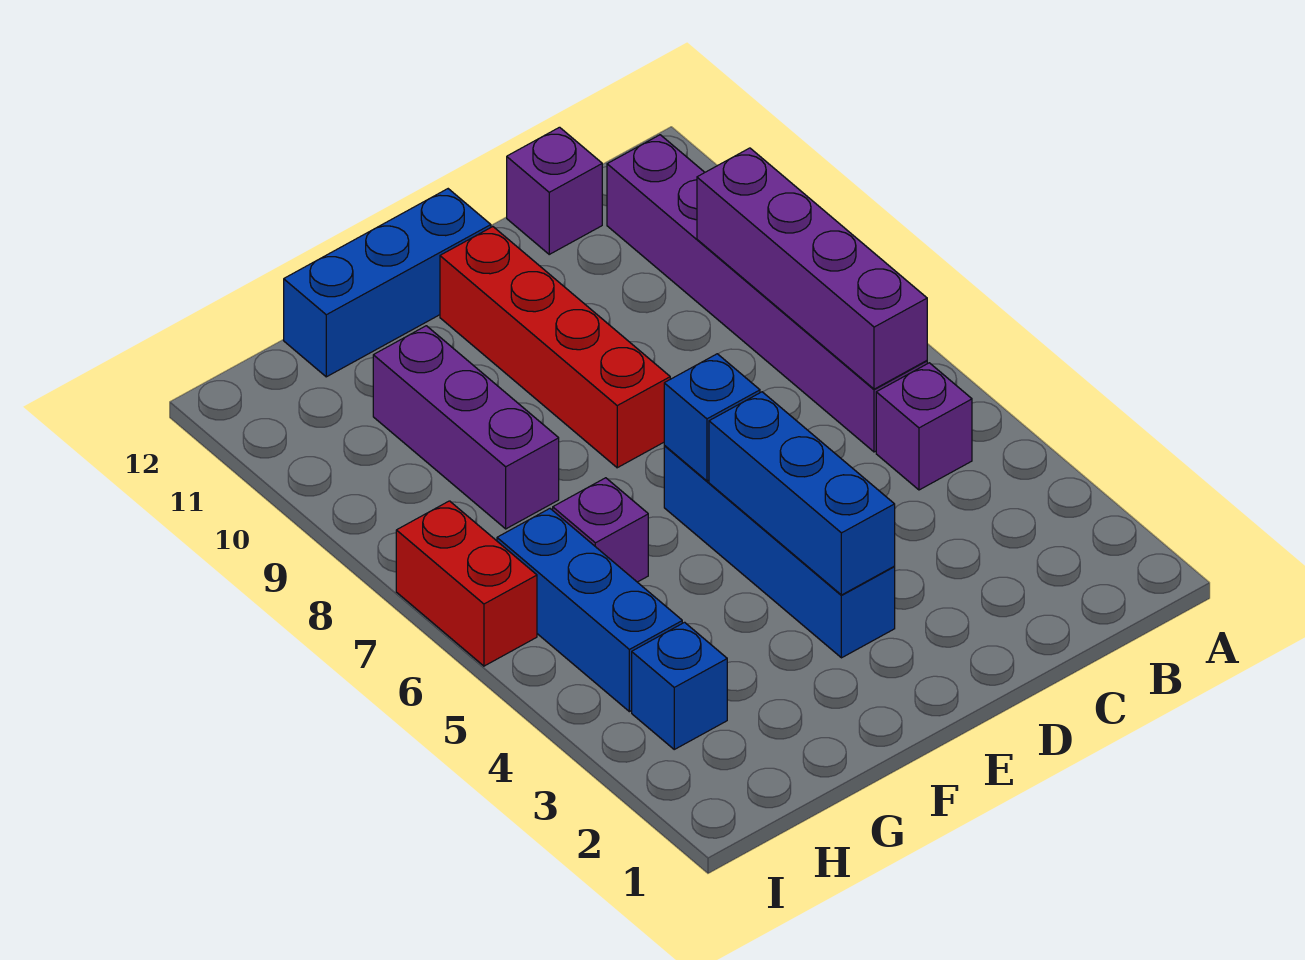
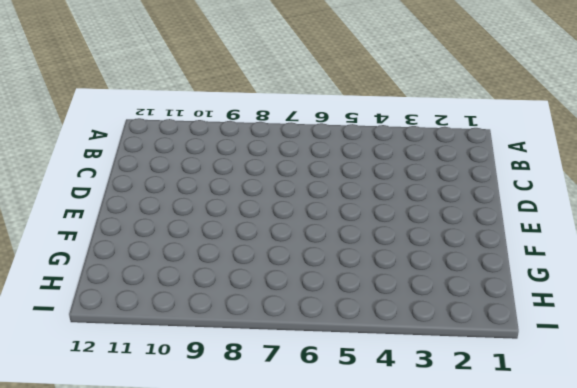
none -> purple brick B5 level 1
none -> purple brick B6:B11 level 1
none -> purple brick C12 level 1

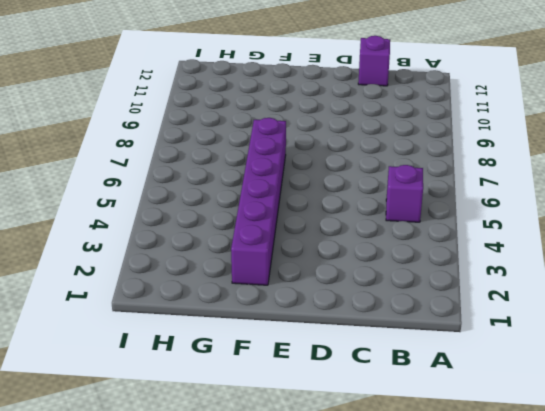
purple brick F2:F7 level 1 -> purple brick B6:B11 level 1
none -> blue brick E3:E6 level 1
none -> red brick E8:E11 level 1
none -> blue brick E12:G12 level 1

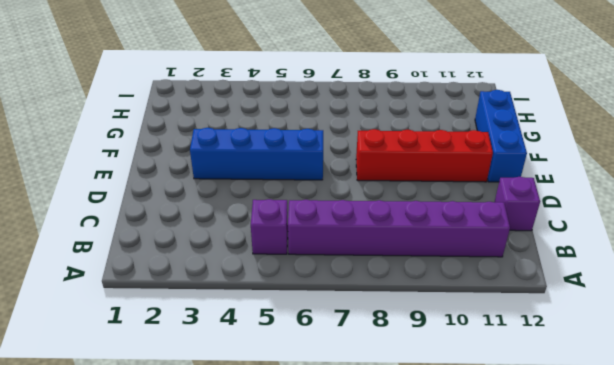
none -> purple brick G6 level 1
none -> purple brick G8:G10 level 1
none -> blue brick H3 level 1

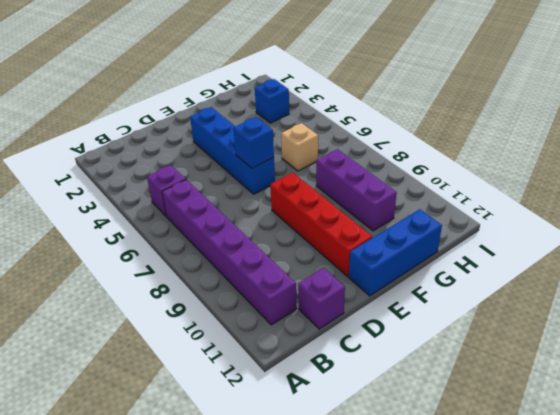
tan brick G6 level 1 -> purple brick G6 level 1
none -> blue brick H4:H6 level 1
none -> red brick I6:I7 level 1
none -> purple brick B6:B9 level 2

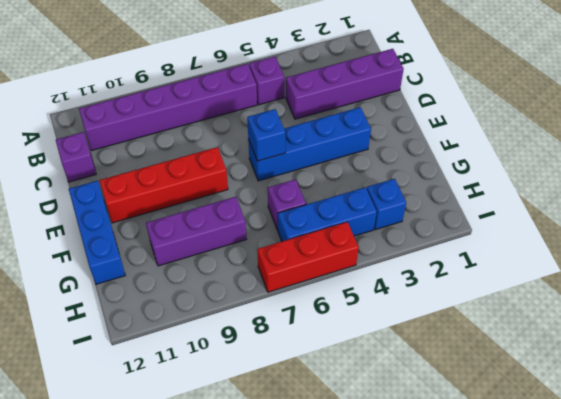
purple brick C1:C4 level 1 -> purple brick B6:B9 level 2
red brick I5:I7 level 1 -> red brick I6:I7 level 1
none -> blue brick E3:E5 level 2

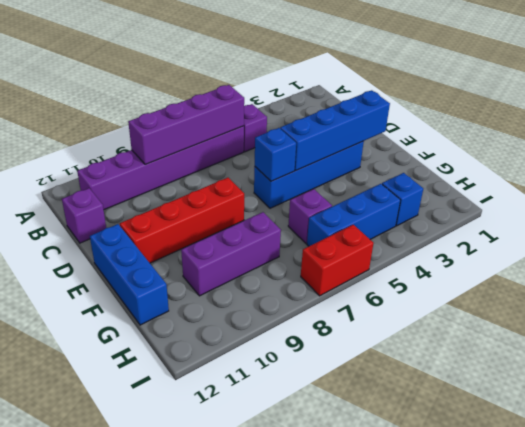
blue brick E2:E5 level 2 -> blue brick E3:E5 level 2

